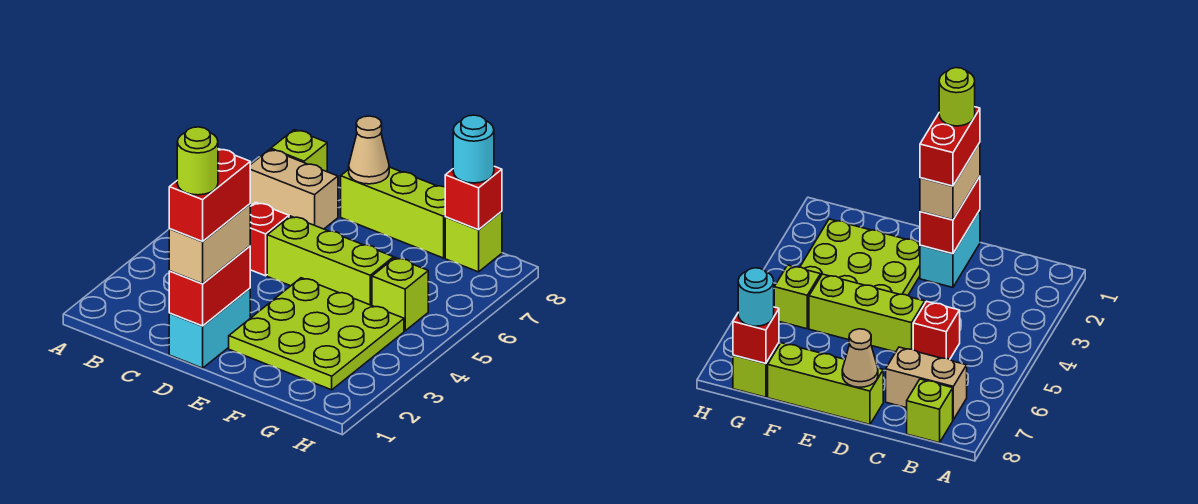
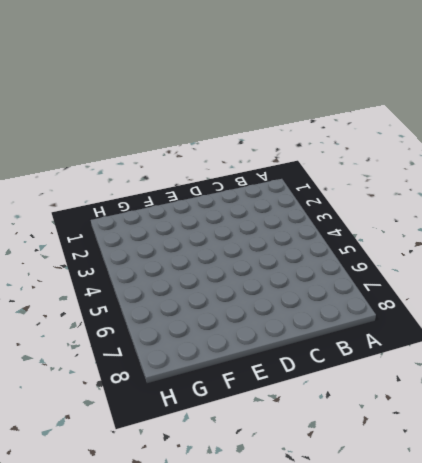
none -> tan brick B7:C7 level 1
none -> lime brick B8 level 1
none -> red brick C5 level 1

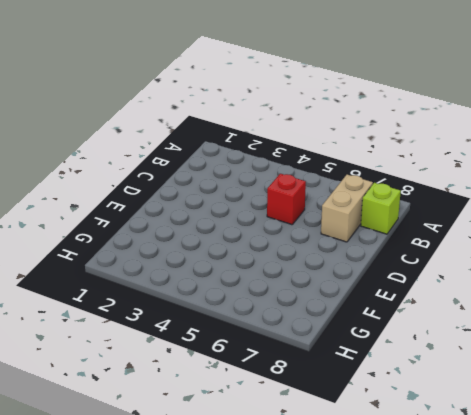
none -> cyan brick D1:D2 level 1
none -> lime brick D5:F5 level 1
none -> lime brick D8:F8 level 1

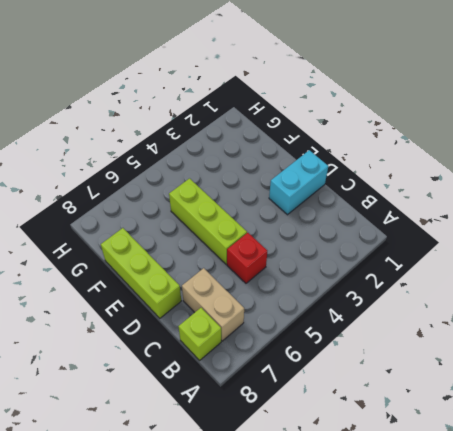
none -> lime plate E2:G4 level 1
none -> lime brick G5 level 1
none -> lime brick G8 level 1

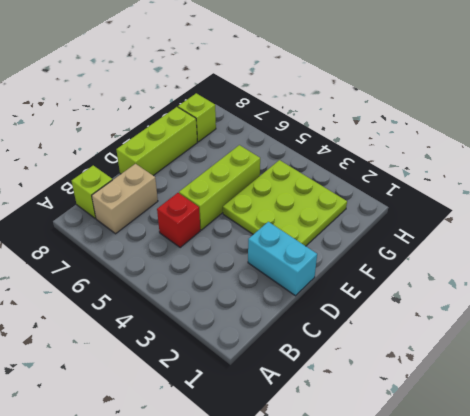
none -> lime brick G5 level 1
none -> red brick D1:D2 level 2
none -> tan cone D8 level 2

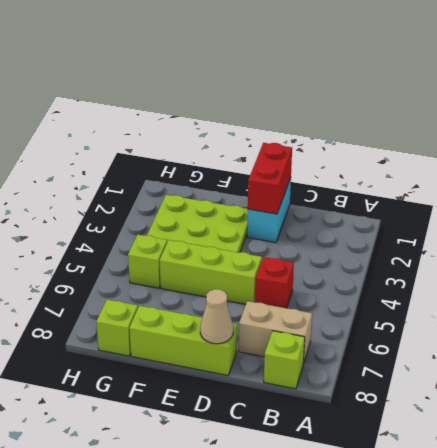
none -> red brick G8 level 2
none -> tan brick D1:D2 level 3
none -> cyan round brick G8 level 3

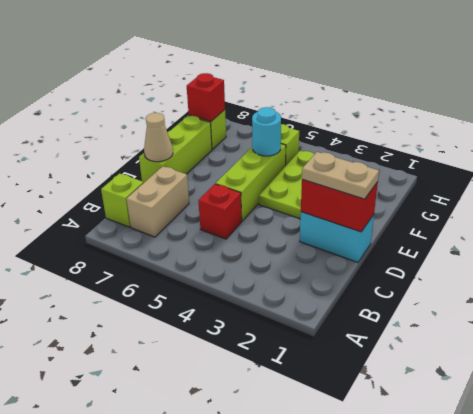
tan plate D1:D2 level 3 -> tan brick D1:D2 level 3
cyan round brick F5 level 2 -> cyan round brick G8 level 3
none -> red brick D1:D2 level 4
none -> lime round brick D1 level 5

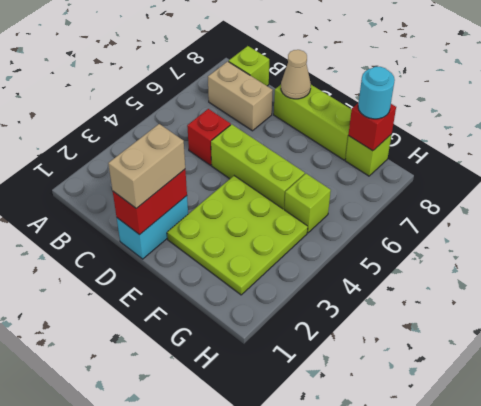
none -> red brick D1:D2 level 4
none -> lime round brick D1 level 5

